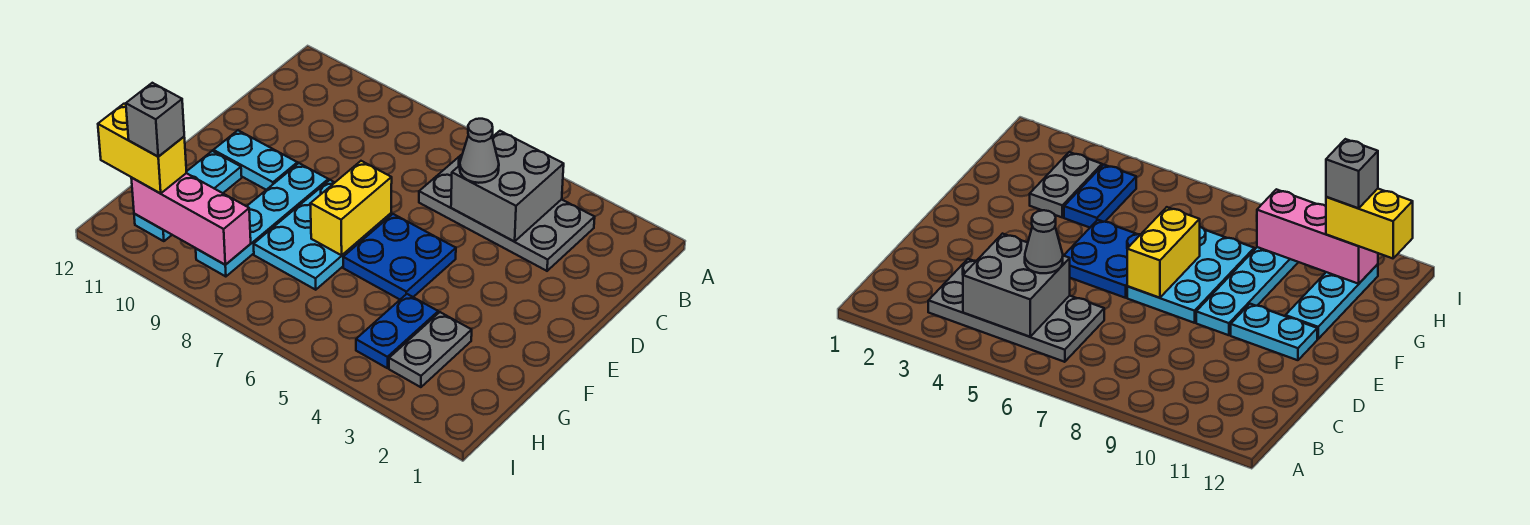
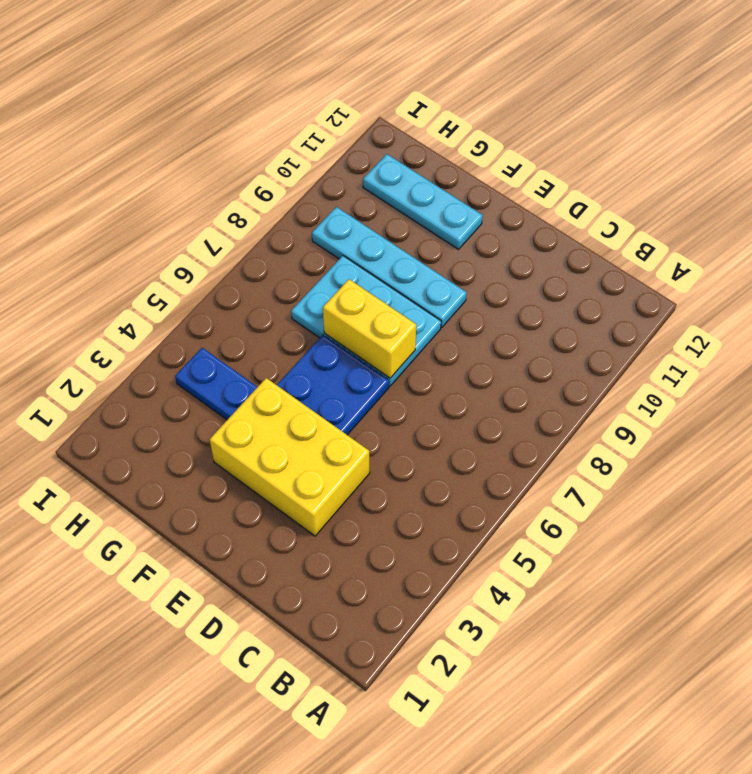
yellow brick D3:F4 level 1 -> none
none -> grey plate B3:C6 level 1
none -> cyan plate E10:E11 level 1
none -> grey plate G3:H3 level 1

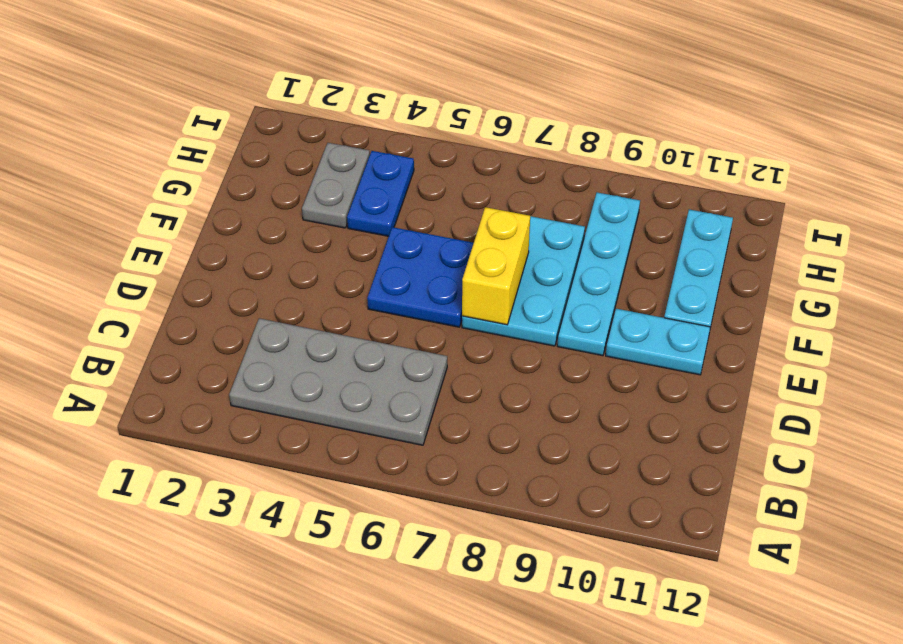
none -> grey brick B4:C5 level 2
none -> pink brick H9:H11 level 2
none -> grey cone C5 level 3

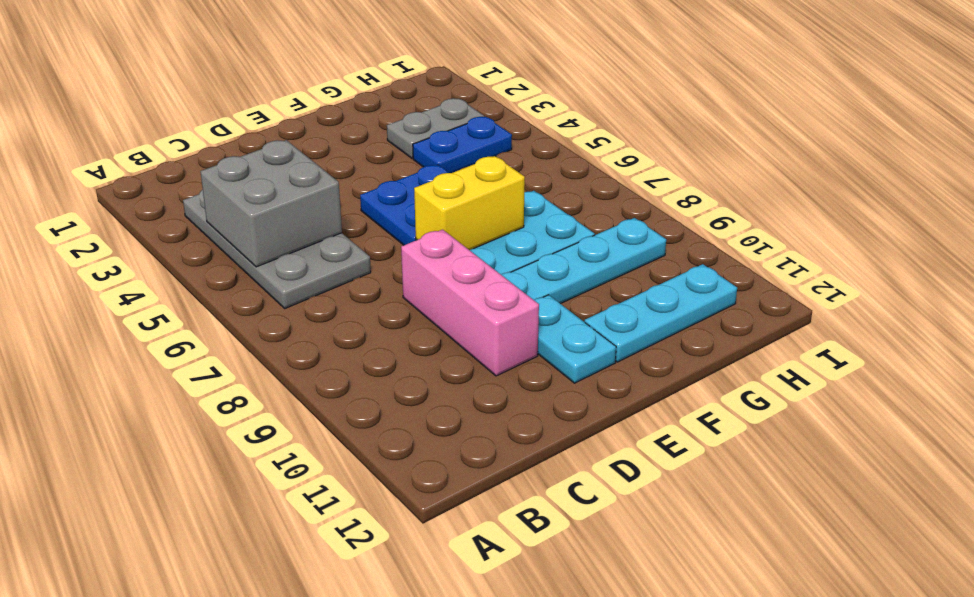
pink brick D8:D10 level 1 -> pink brick H9:H11 level 2
none -> grey cone C5 level 3
none -> yellow brick H11:H12 level 3
none -> grey brick H11 level 4

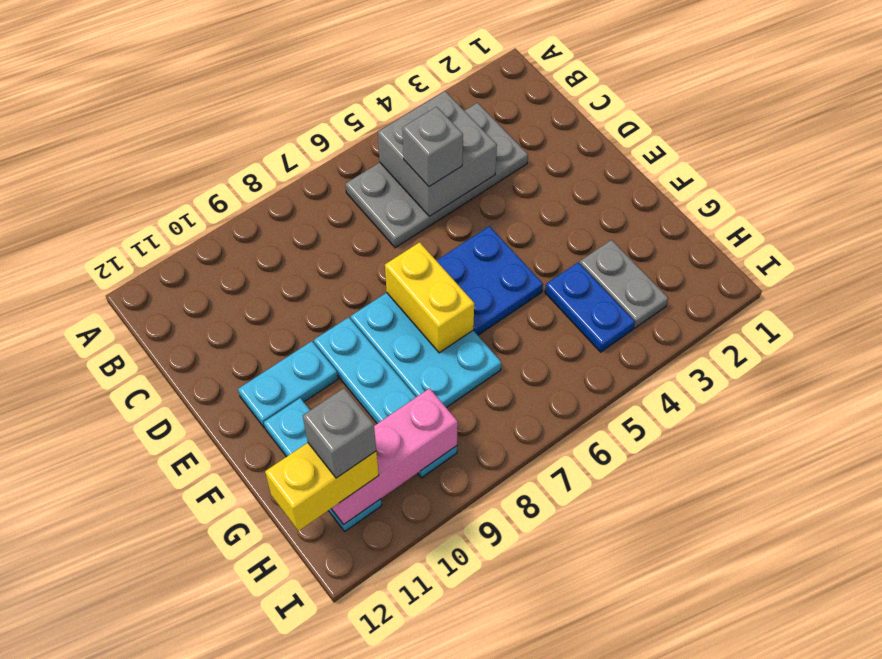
grey brick C5 level 3 -> grey cone C5 level 3

